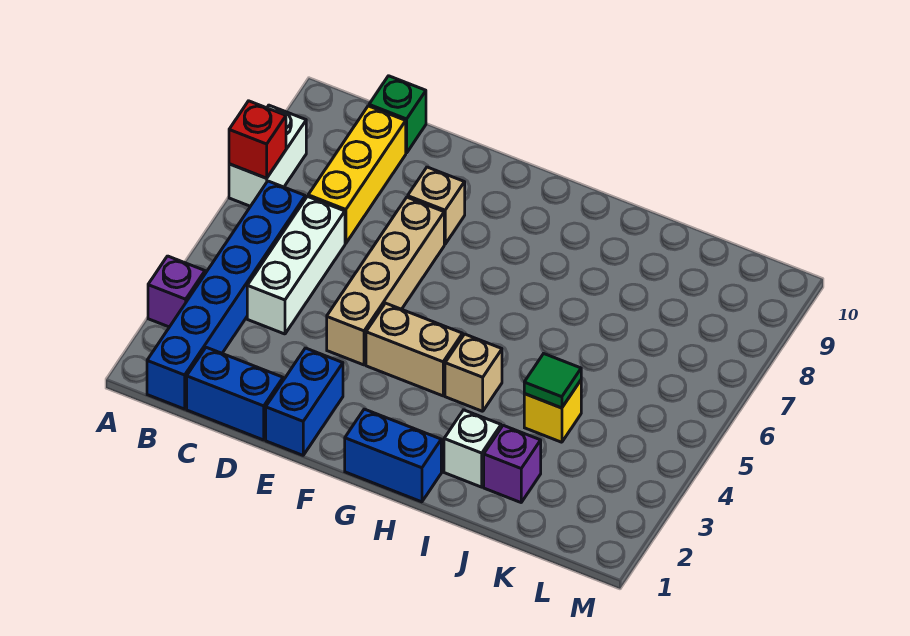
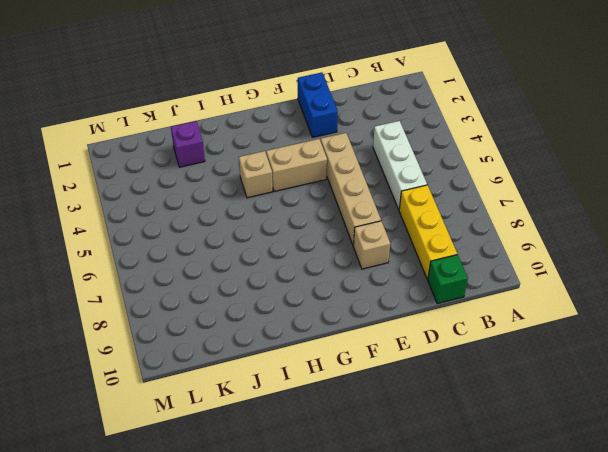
none -> purple brick A3 level 1
none -> white brick A7:A8 level 1
none -> blue brick B1:B6 level 1

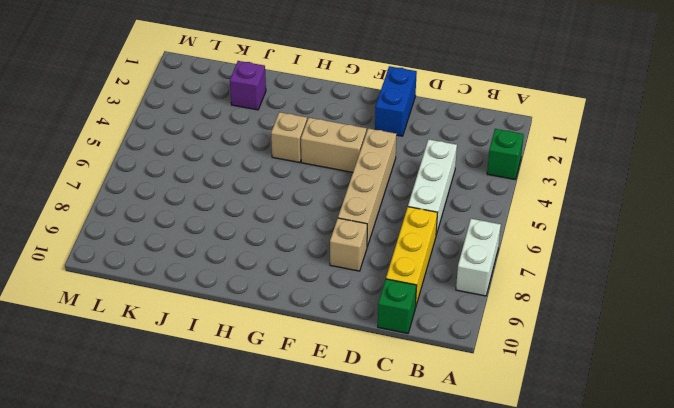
green brick A3 level 1 -> purple brick A3 level 1
none -> blue brick B1:B6 level 1
none -> blue brick C1:D1 level 1
none -> blue brick G1:H1 level 1

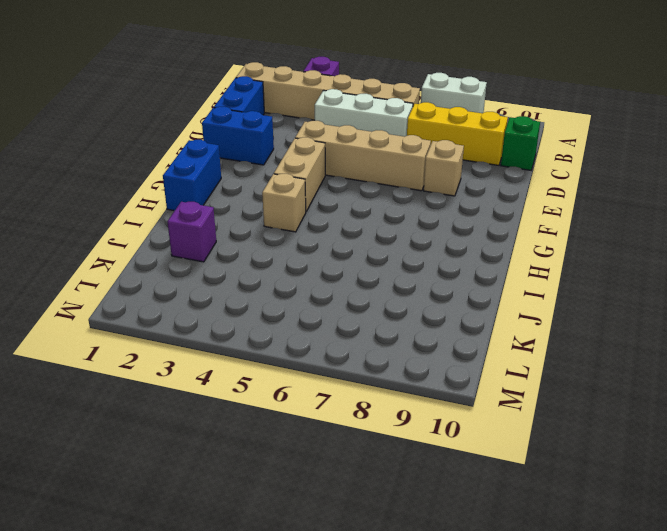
tan brick B1:B6 level 1 -> blue brick B1:B6 level 1
none -> white brick I2 level 1
none -> yellow brick J4 level 1
none -> red brick A7 level 2

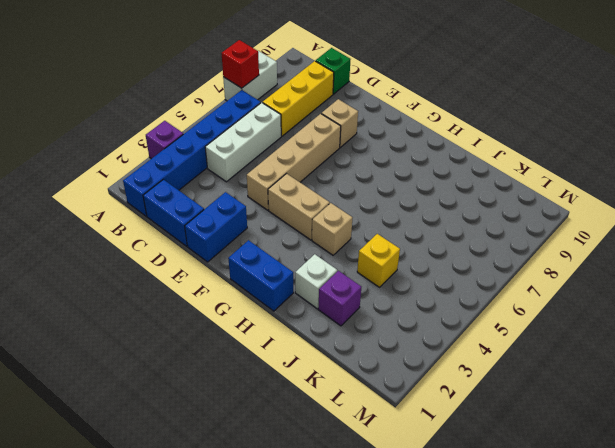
none -> green tile J4 level 2

